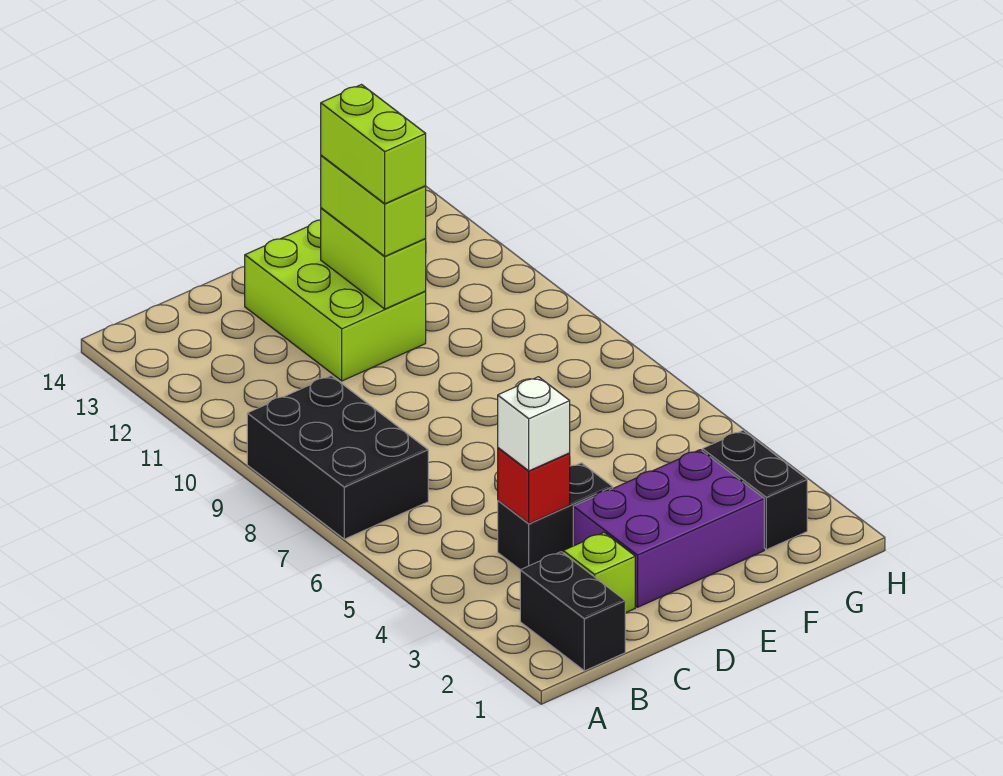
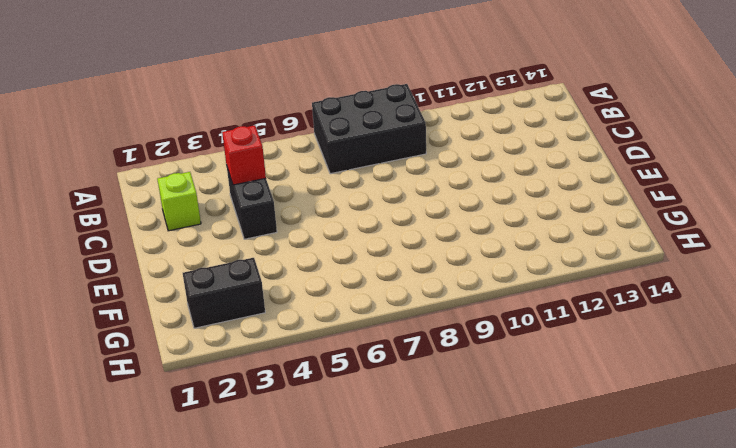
none -> black brick B1:B2 level 1
none -> purple brick D2:F3 level 1
none -> lime brick D11:E13 level 1

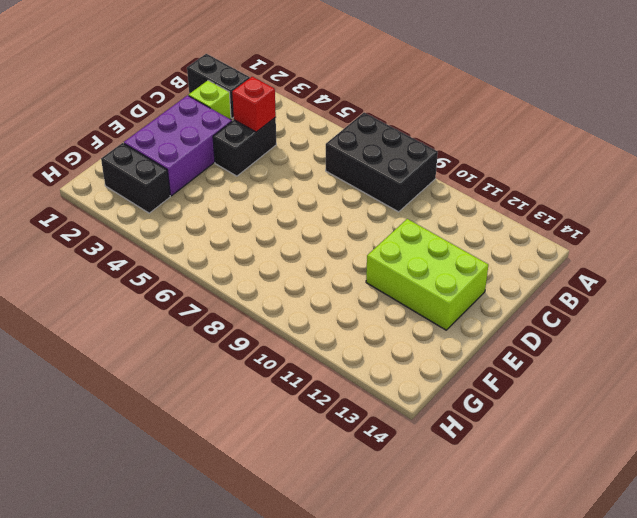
none -> lime brick E11:E12 level 2
none -> white brick C4 level 3
none -> lime brick E11:E12 level 3

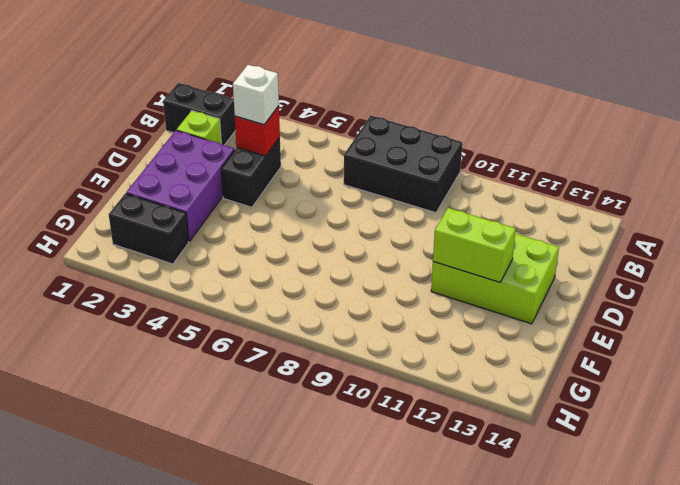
none -> lime brick E11:E12 level 3
none -> lime brick E11:E12 level 4

